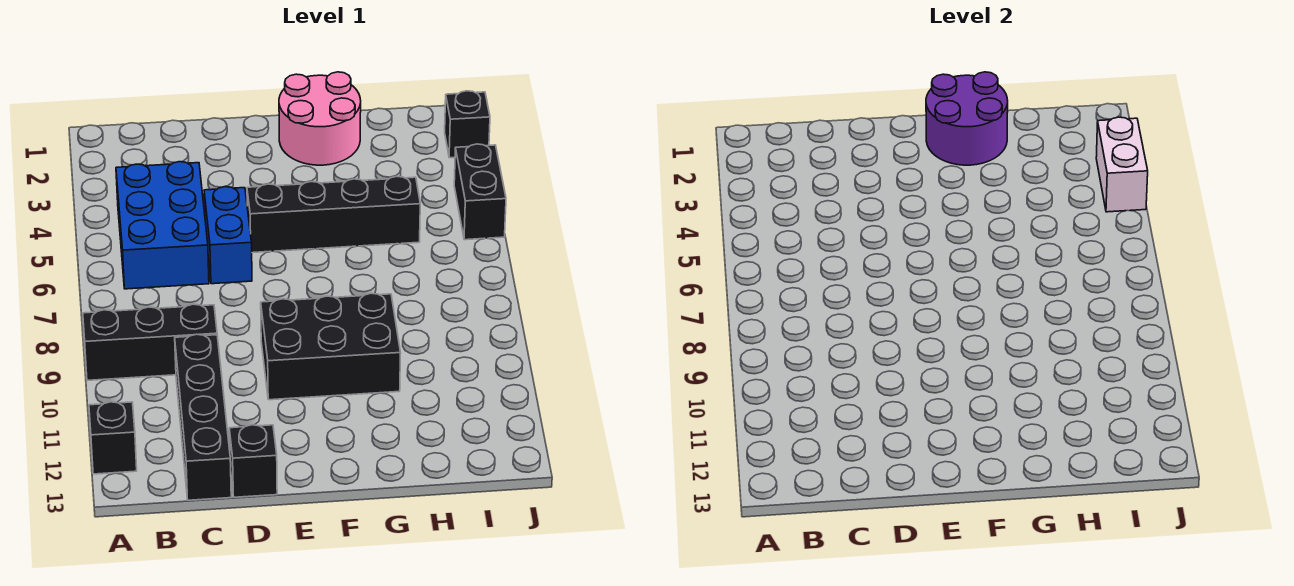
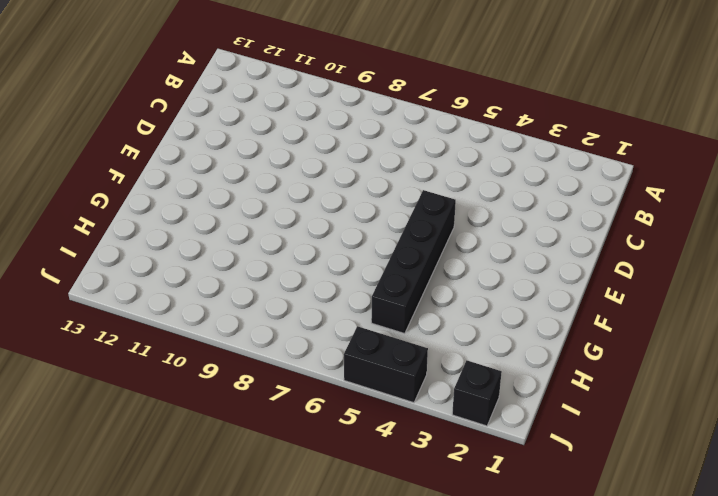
none -> black brick A9:C9 level 1
none -> black brick A12 level 1
none -> blue brick B4:C6 level 1

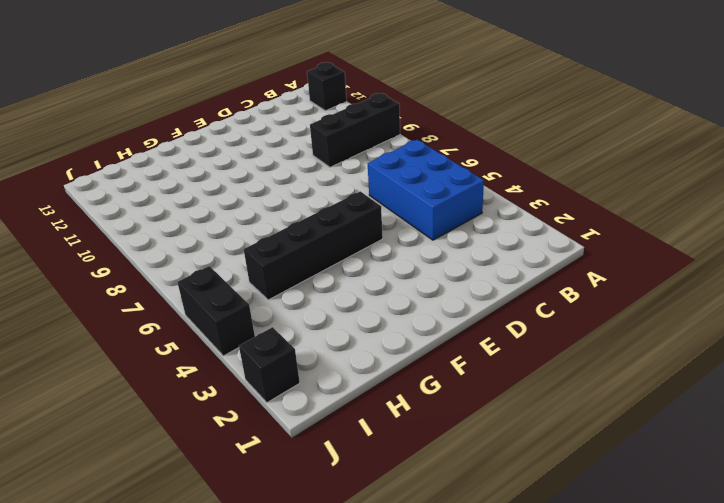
none -> black brick C10:C13 level 1
none -> blue brick D5:D6 level 1
none -> black brick D13 level 1

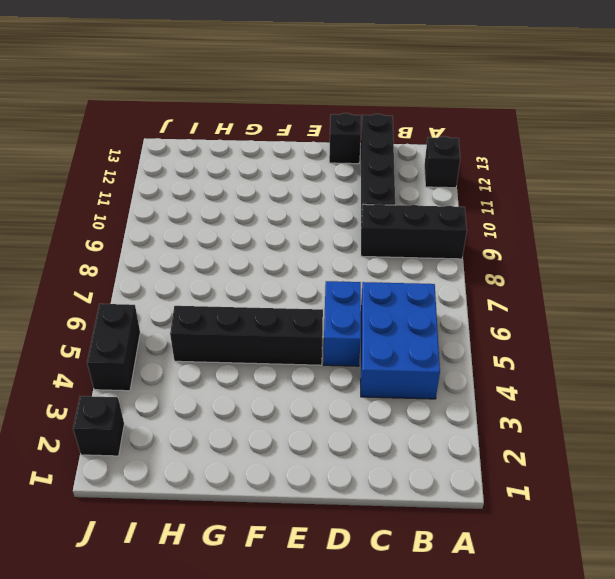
none -> black brick E9:G10 level 1
none -> pink round brick F1:G2 level 1
none -> purple round brick F1:G2 level 2

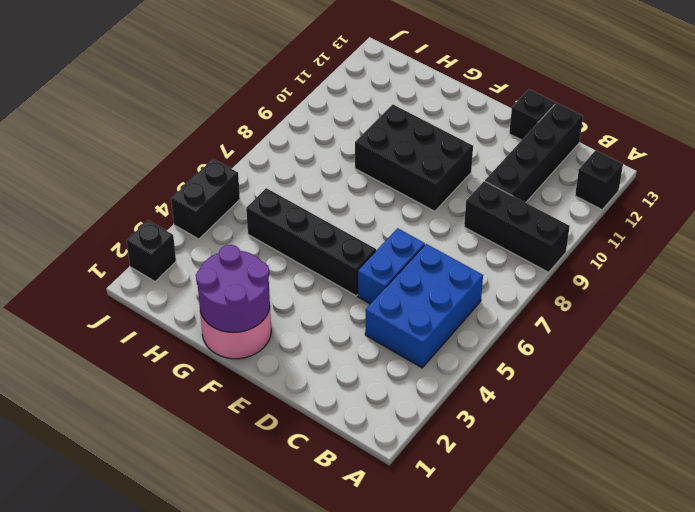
none -> white brick J3:J4 level 2

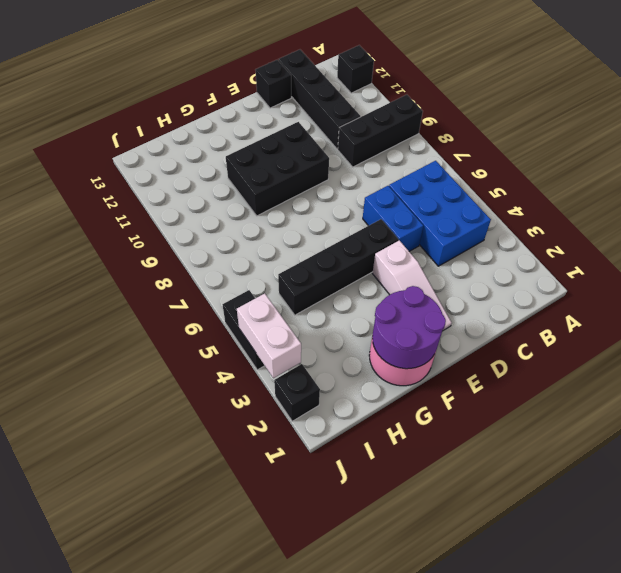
white slope E2:E4 level 1 top 4 -> none

